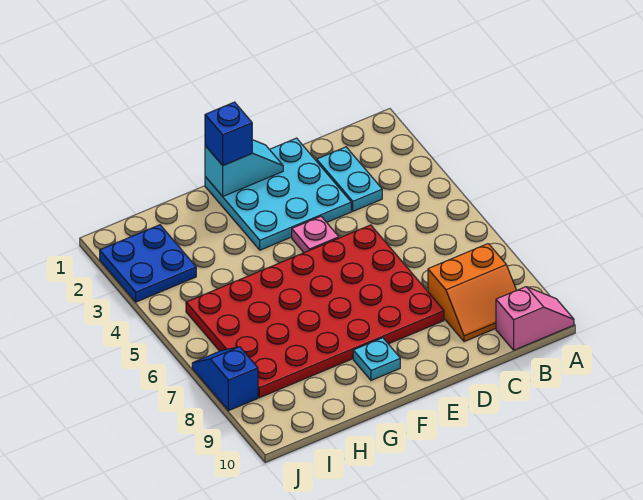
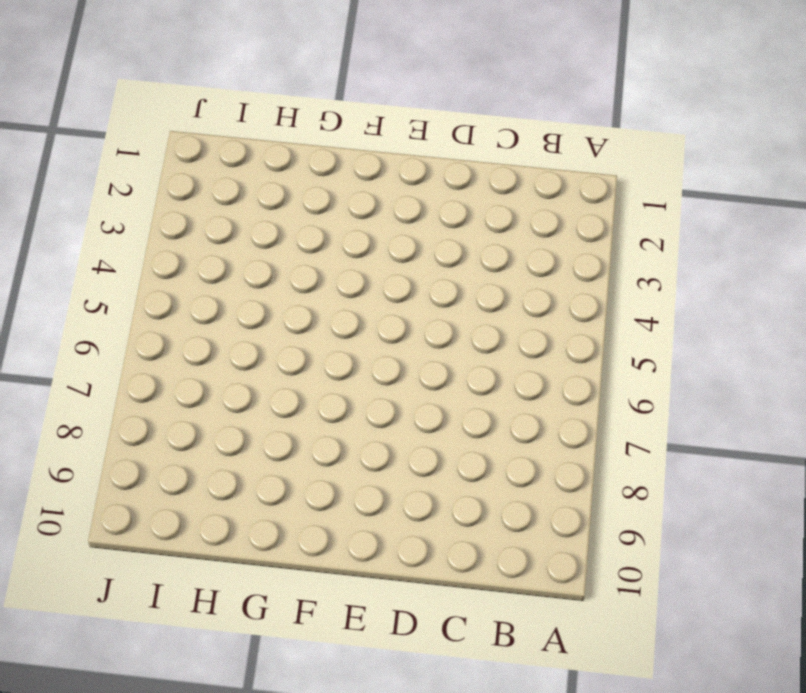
none -> pink slope A10:B10 level 1 top B
none -> orange slope B8:C9 level 1 top 8

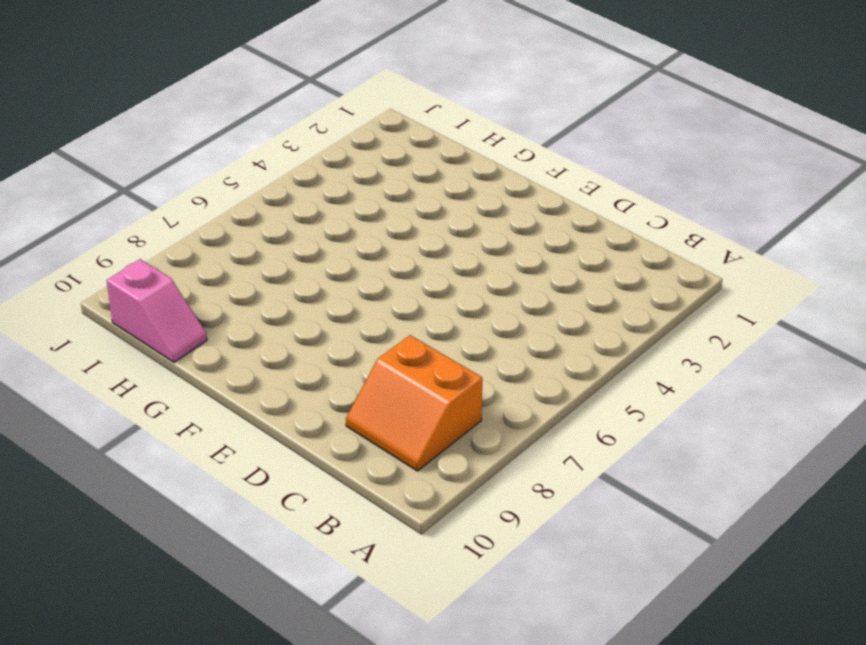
pink slope H10:I10 level 1 top I -> pink slope A10:B10 level 1 top B
none -> cyan plate C2:C3 level 1
none -> cyan plate D1:F3 level 1

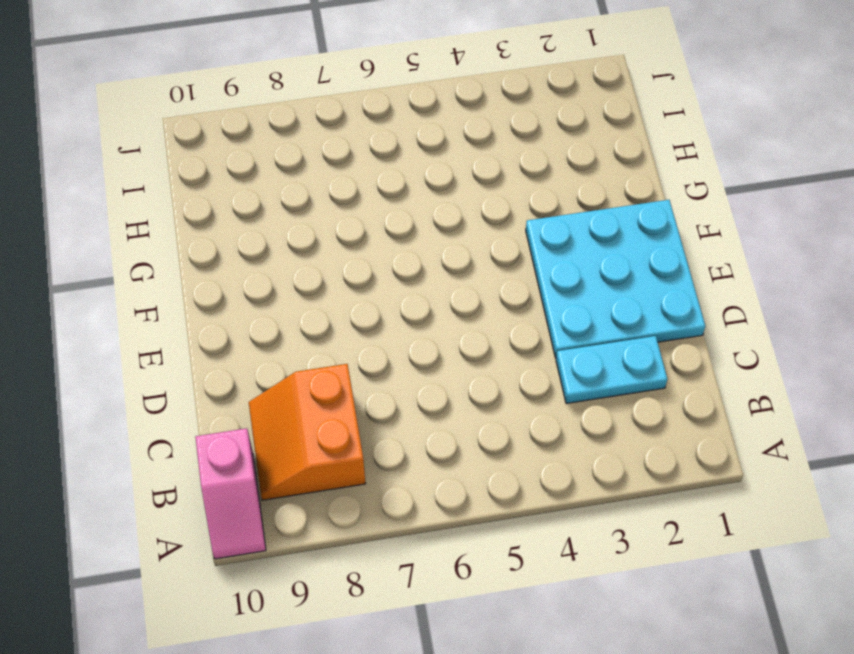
none -> red plate D5:I8 level 1
none -> pink plate E4 level 1

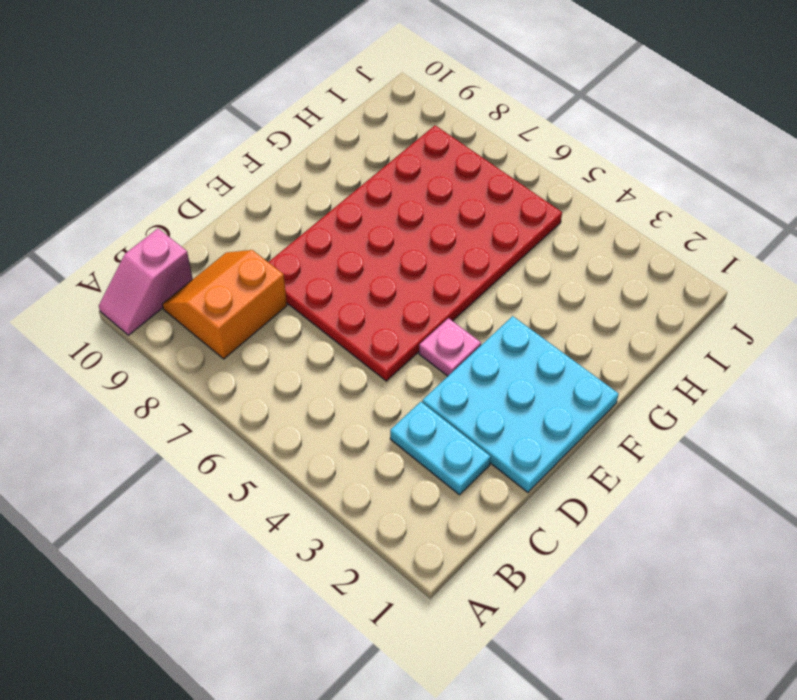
none -> cyan plate F9 level 1
none -> blue plate I2:J3 level 1

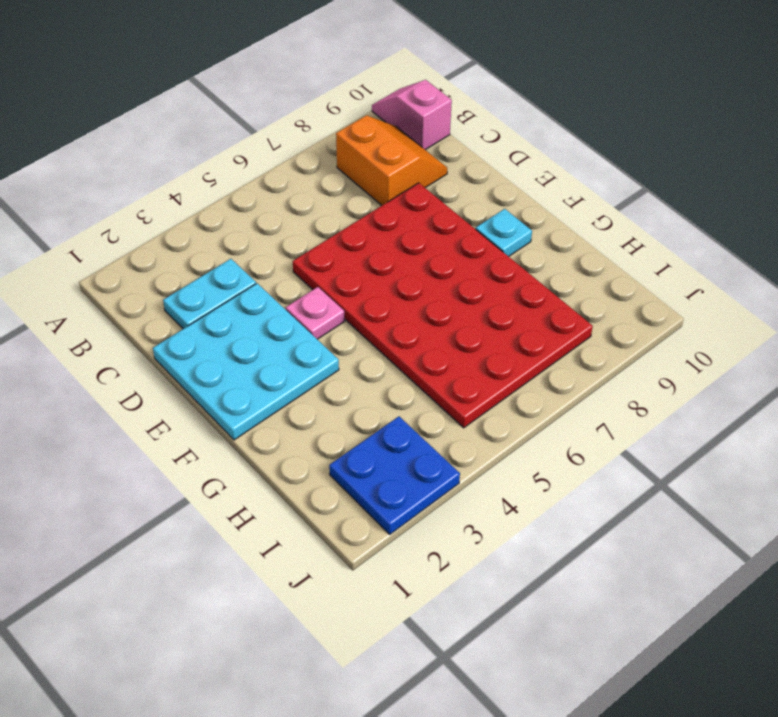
none -> blue slope J7:J8 level 1 top 8
none -> cyan slope E1:F1 level 2 top F

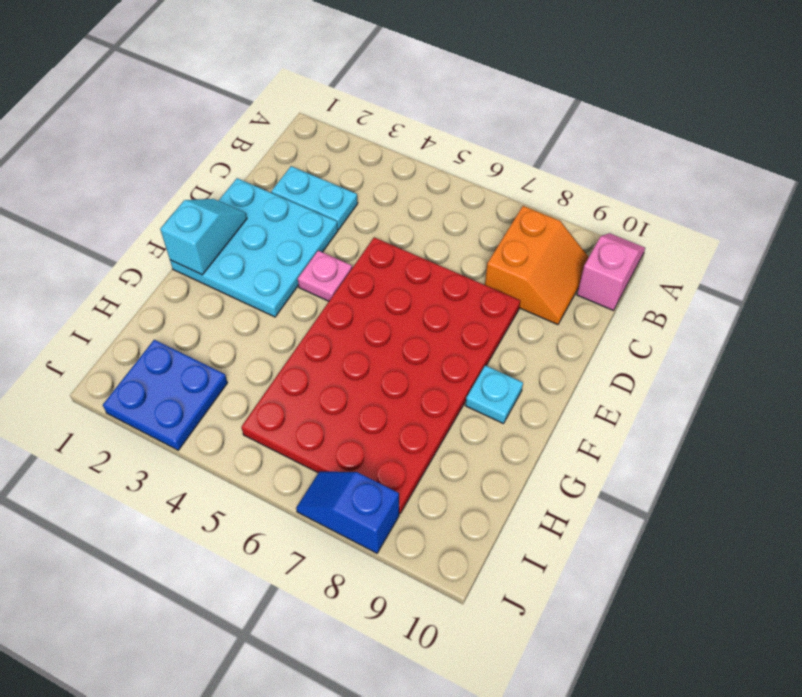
none -> blue brick F1 level 3

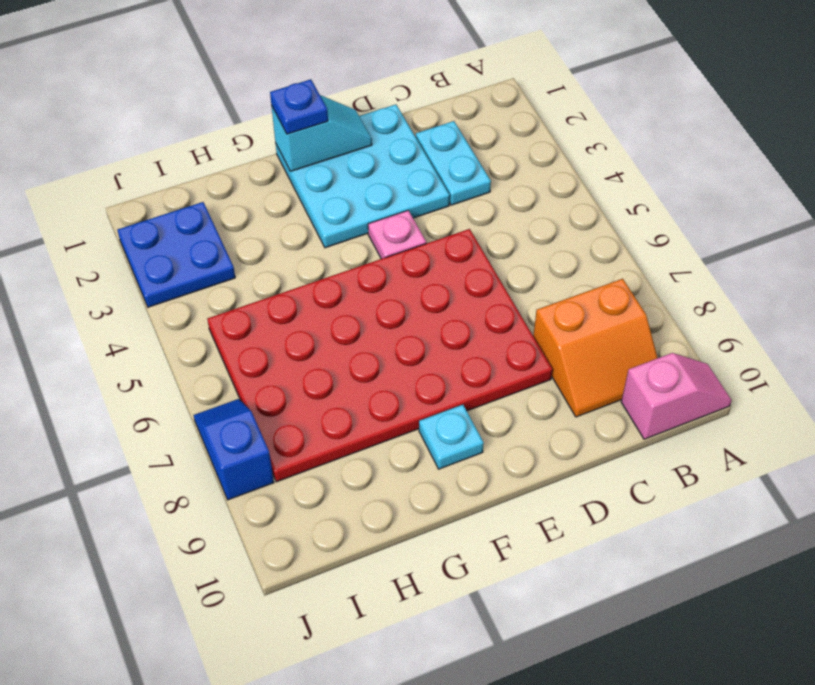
blue plate F1 level 3 -> blue brick F1 level 3

